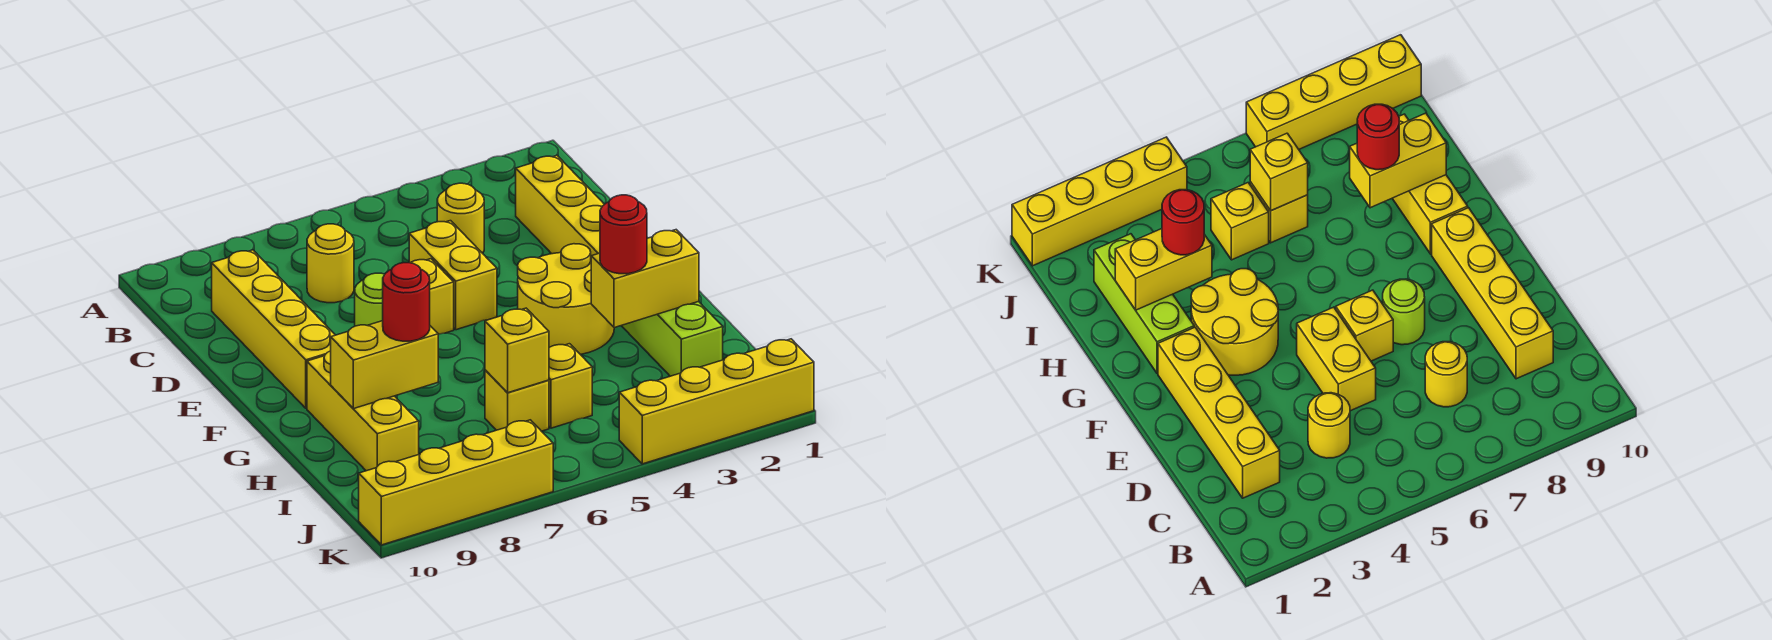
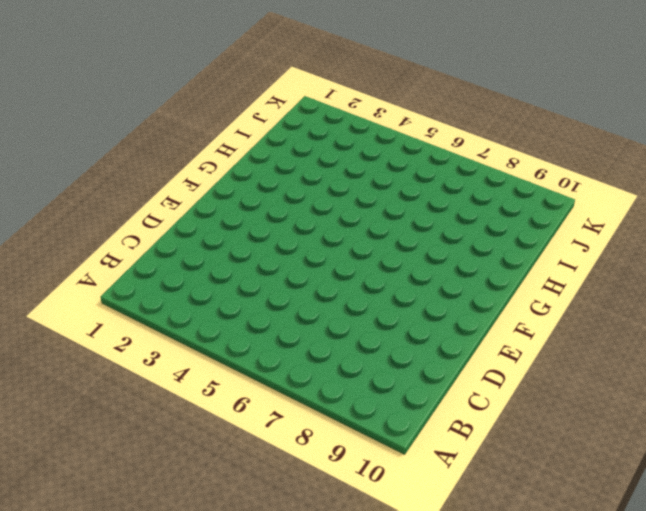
none -> yellow brick C2:F2 level 1
none -> yellow round brick C4 level 1
none -> yellow round brick C7 level 1

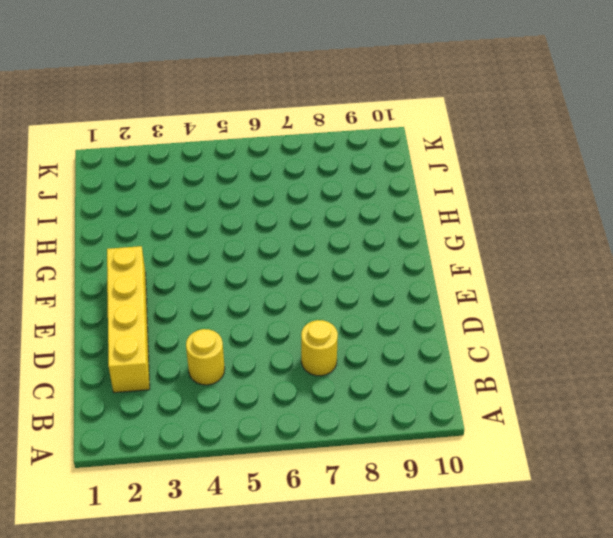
none -> yellow brick C9:F9 level 1
none -> yellow brick D5:E5 level 1
none -> yellow brick E6 level 1

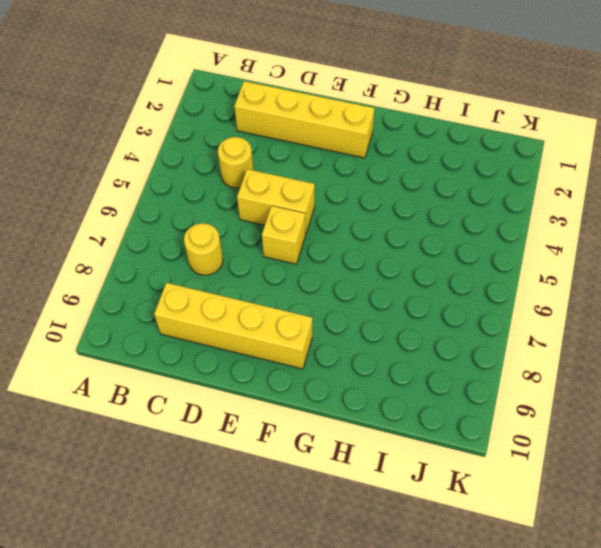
none -> lime round brick E7 level 1
none -> yellow round brick F3:G4 level 1
none -> lime brick G2:I2 level 1

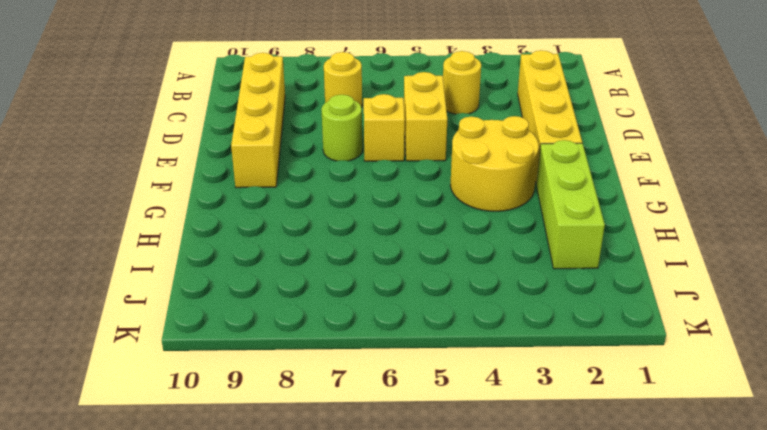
none -> yellow brick G9:I9 level 1
none -> yellow brick I5 level 1
none -> yellow brick I6 level 1

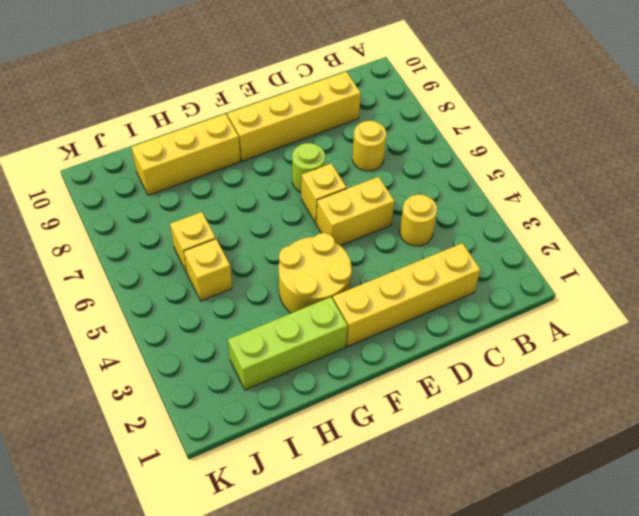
none -> yellow brick K1:K4 level 1
none -> yellow brick K7:K10 level 1
none -> yellow brick H2:H3 level 2

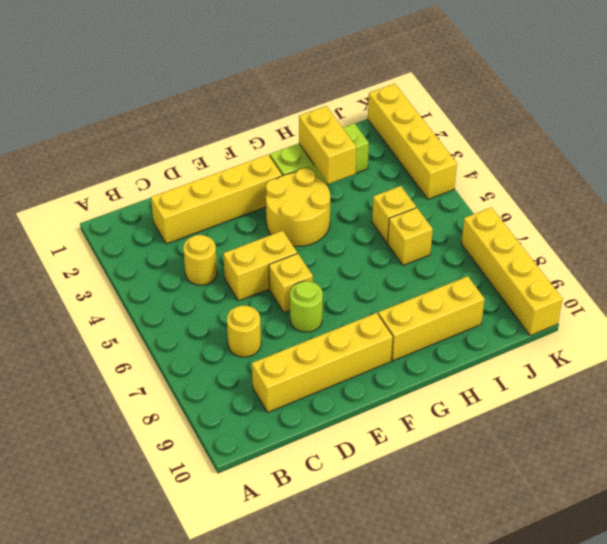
none -> yellow brick H8:H9 level 2
none -> yellow brick I6 level 2
none -> red round brick H3 level 3

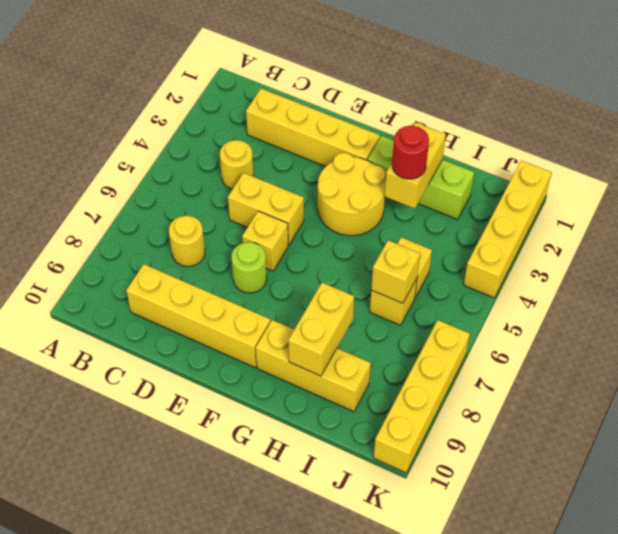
none -> red round brick H8 level 3

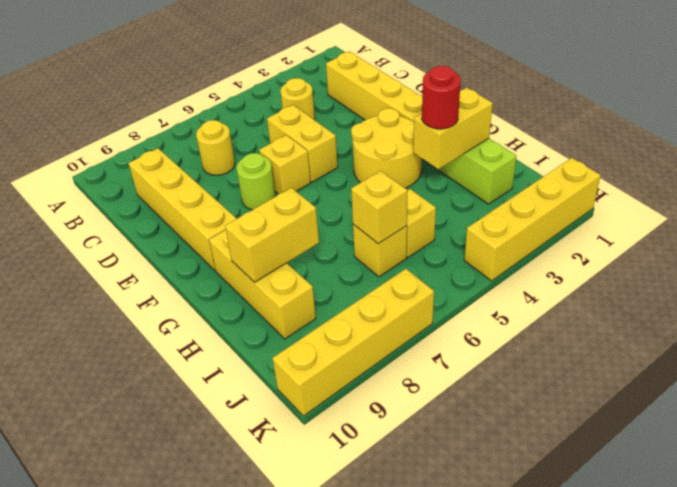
none -> red round brick H8 level 3

